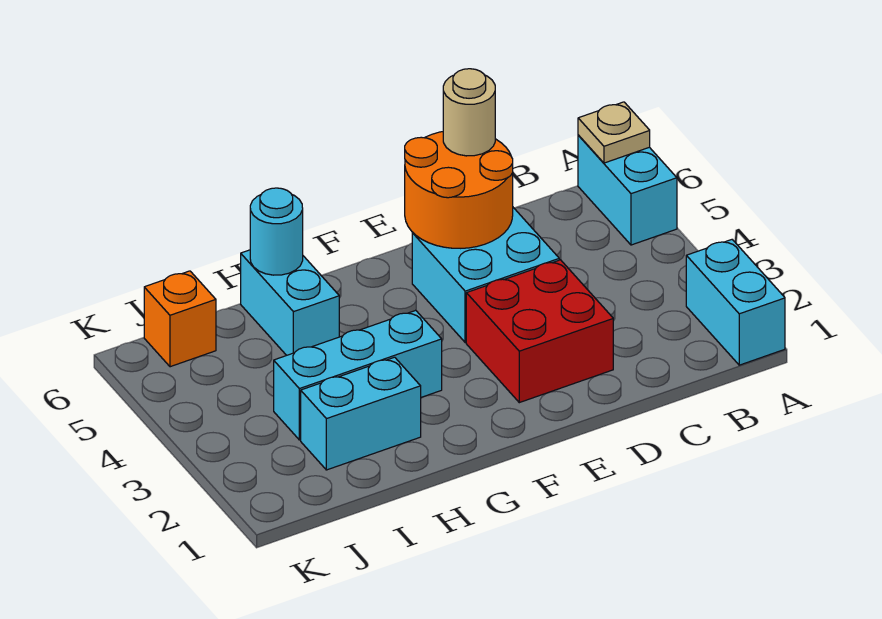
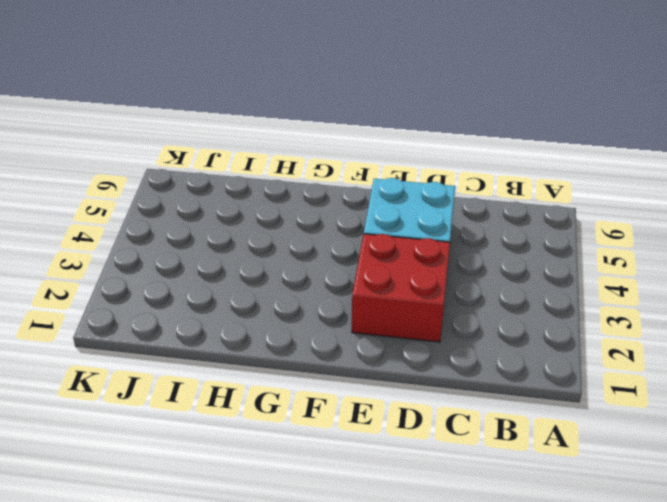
none -> cyan brick A1:A2 level 1
none -> cyan brick A5:A6 level 1
none -> cyan brick G3:I3 level 1

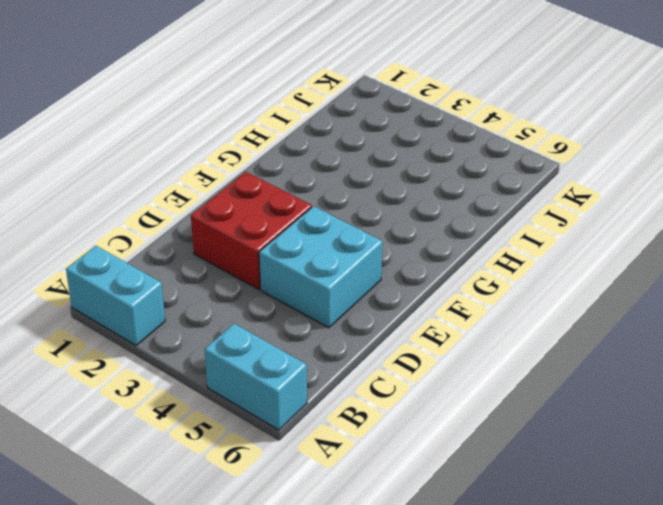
none -> cyan brick G3:I3 level 1
none -> cyan brick H2:I2 level 1
none -> cyan brick H5:H6 level 1

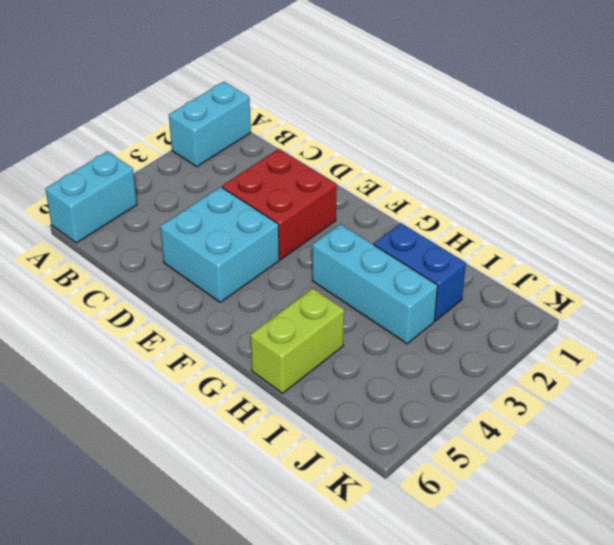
blue brick H2:I2 level 1 -> cyan brick H2:I2 level 1
lime brick H5:H6 level 1 -> cyan brick H5:H6 level 1
none -> orange brick J6 level 1
none -> tan plate A6 level 2
none -> orange round brick D5:E6 level 2

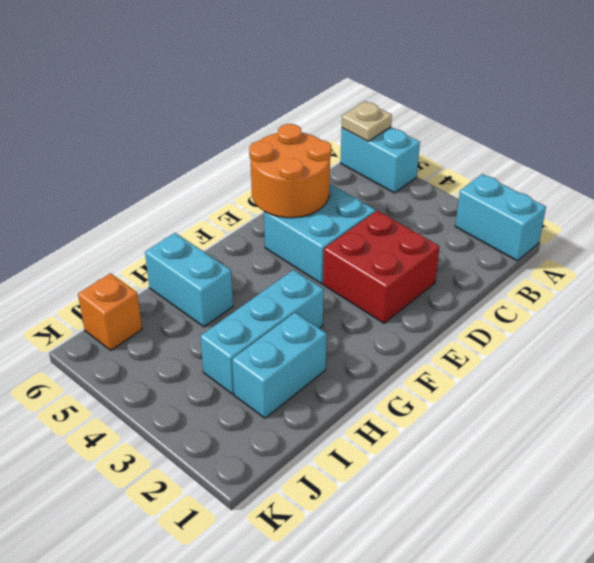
none -> cyan round brick H6 level 2
none -> tan round brick D6 level 3

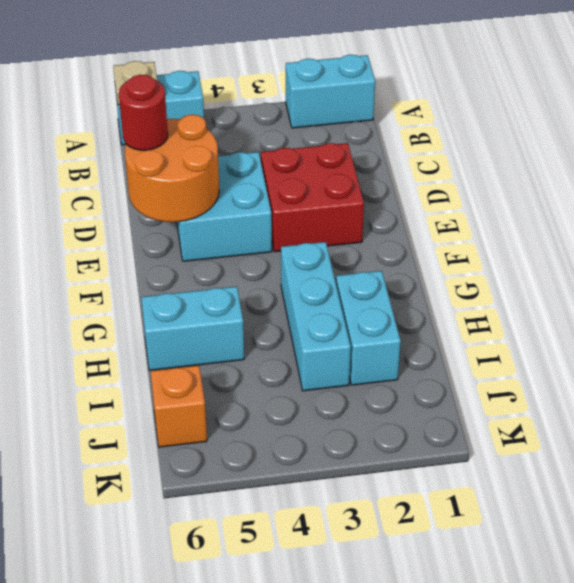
red round brick D6 level 3 -> tan round brick D6 level 3
none -> cyan round brick H6 level 2

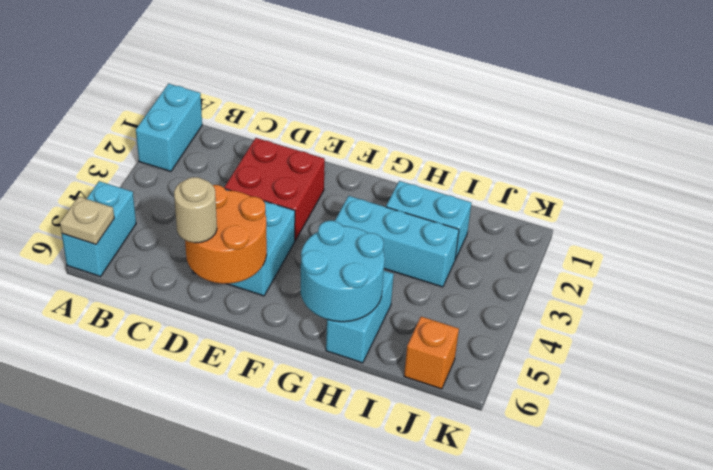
cyan round brick G5:H6 level 2 -> cyan round brick H6 level 2

